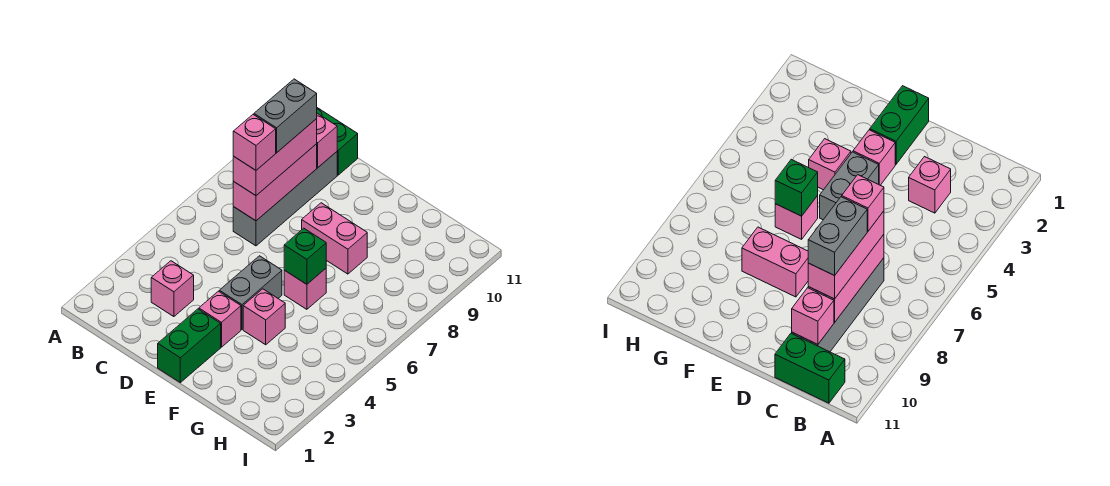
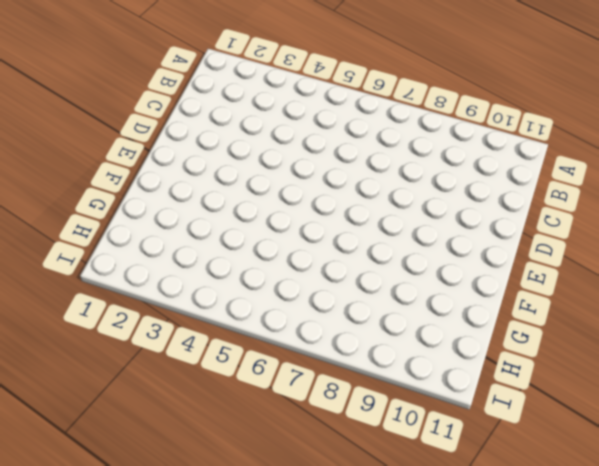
none -> green brick B11:C11 level 1
none -> pink brick C3 level 1
none -> grey brick C7:C10 level 1

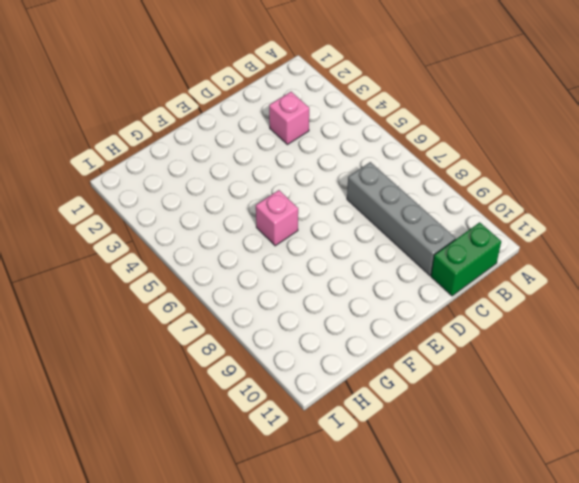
none -> green brick E1:E2 level 1
none -> pink brick E3 level 1
none -> grey brick E4:E5 level 1

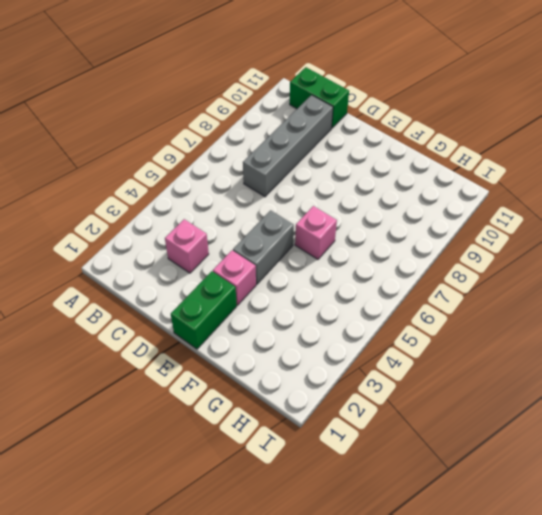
none -> pink brick E8:F8 level 1
none -> pink brick F4 level 1
none -> pink brick C7:C9 level 2

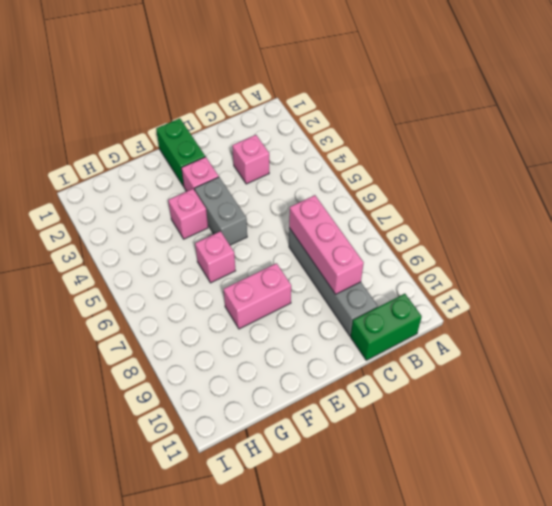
none -> pink brick C10 level 2
none -> green brick F6 level 2
none -> pink brick C7:C9 level 3

